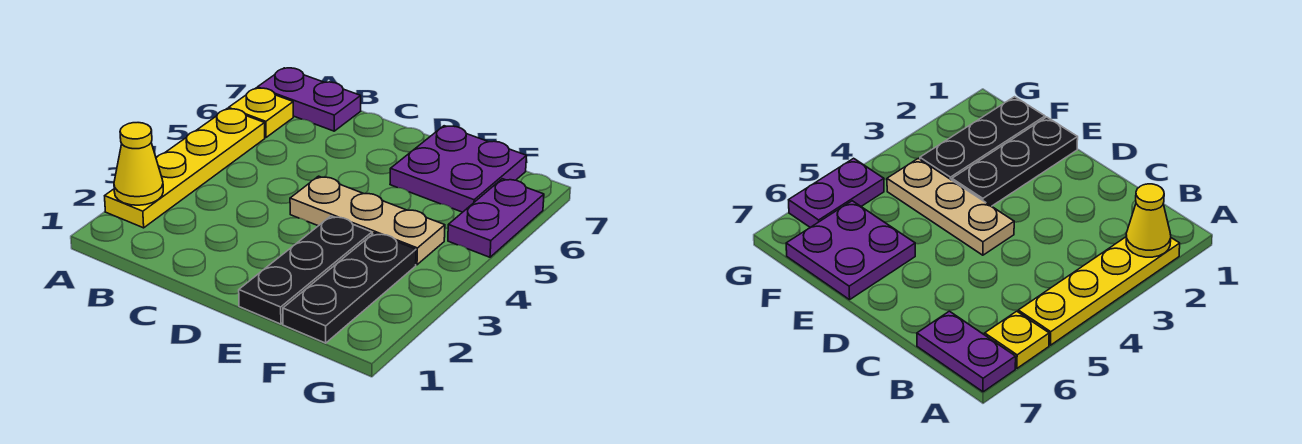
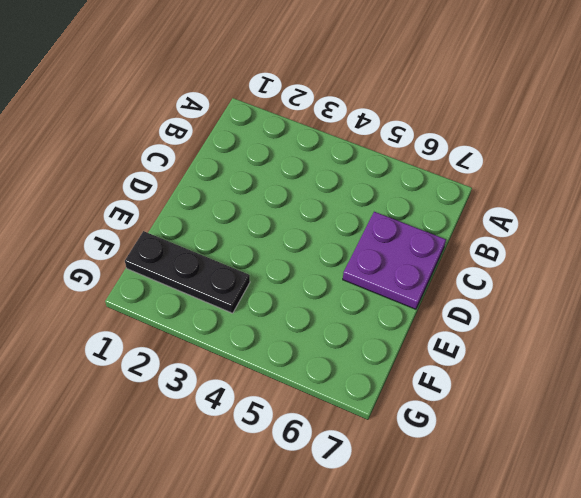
purple plate C6:D7 level 1 -> purple plate E6:F7 level 1
none -> yellow plate A2:A5 level 1
none -> yellow plate A6 level 1

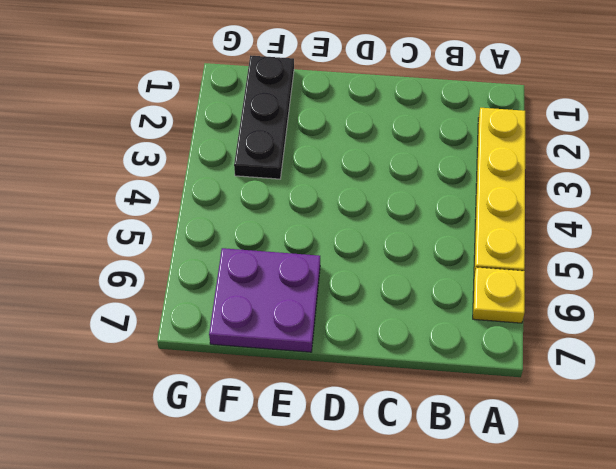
none -> purple plate A7:B7 level 1
none -> tan plate D4:F4 level 1

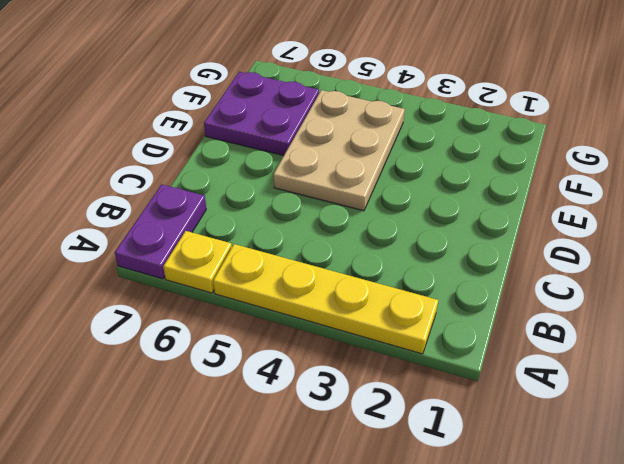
tan plate D4:F5 level 1 -> tan plate D4:F4 level 1
none -> black plate E1:E3 level 1
none -> black plate F1:F3 level 1

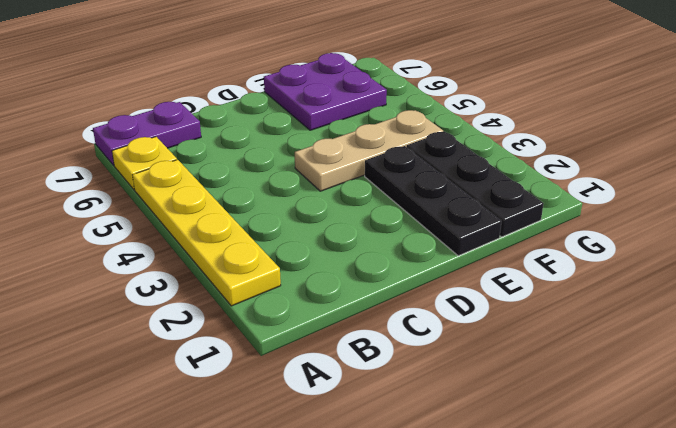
none -> purple plate G5:G6 level 1
none -> yellow cone A2 level 2

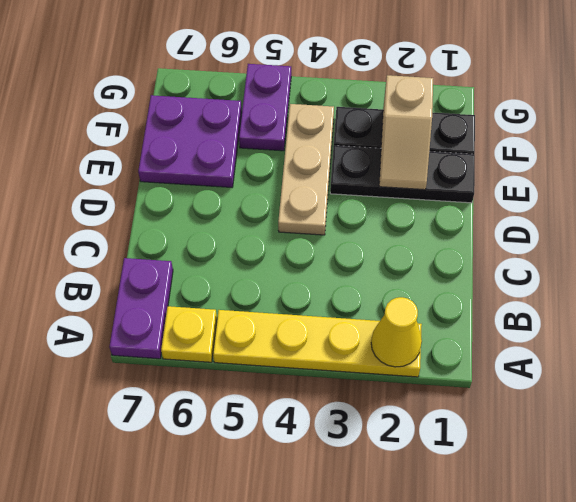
tan slope E2:F2 level 2 top F -> none
purple plate F5:G5 level 1 -> purple plate G5:G6 level 1

